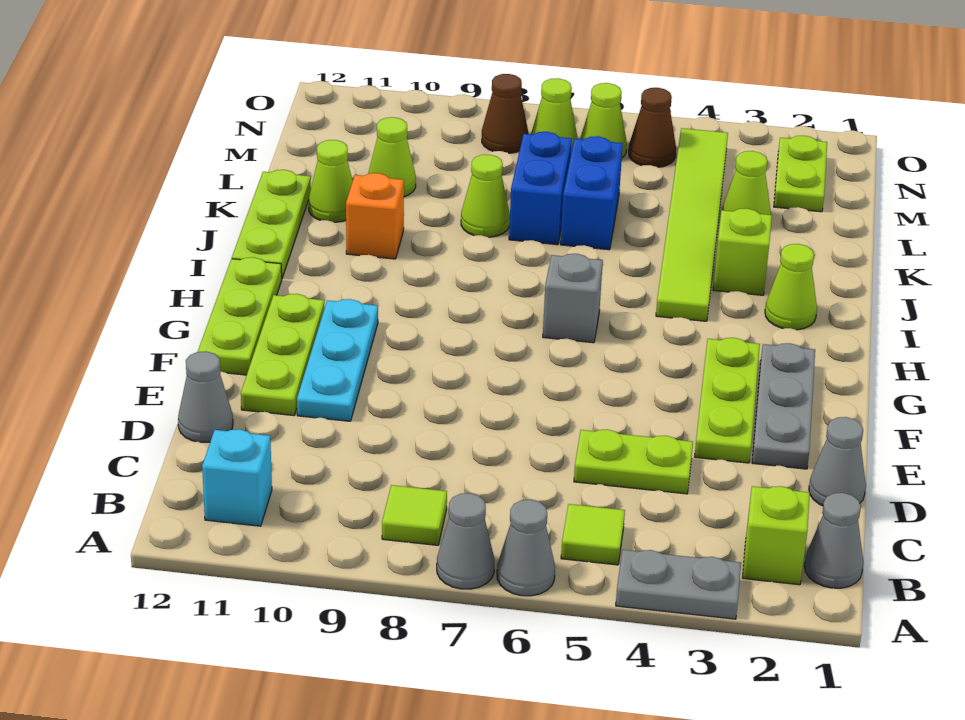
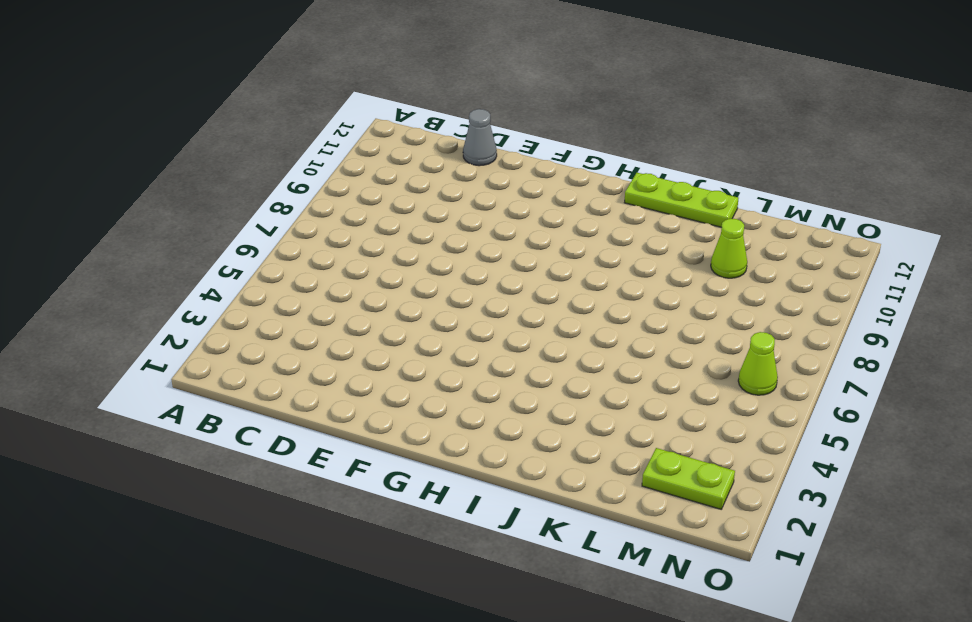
none -> grey plate A3:A4 level 1
none -> grey cone A6 level 1
none -> grey cone A7 level 1
none -> grey cone B1 level 1

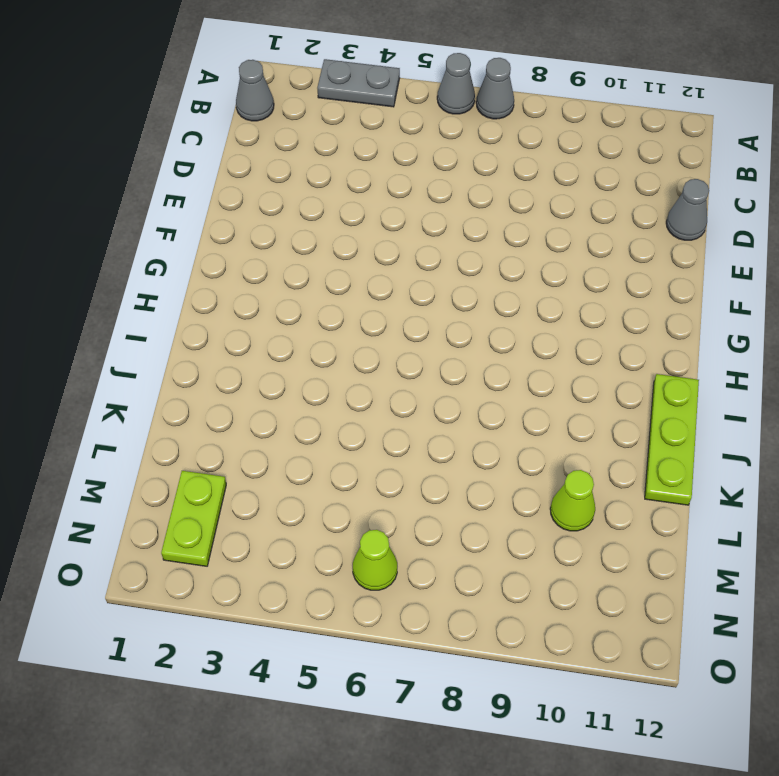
none -> lime brick B2 level 1
none -> lime tile B5 level 1
none -> lime tile B8 level 1
none -> cyan brick B11 level 1

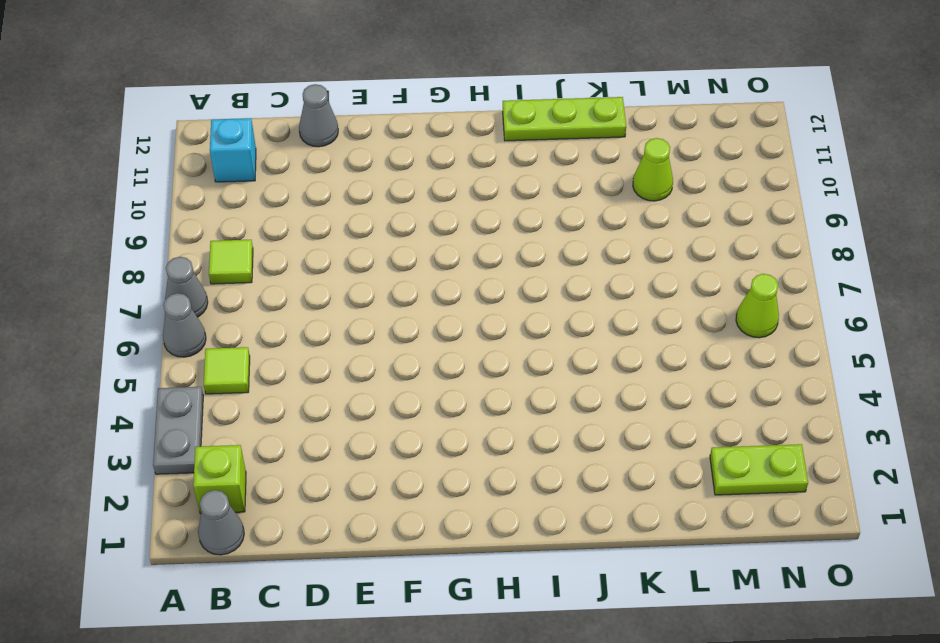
none -> grey cone D1 level 1
none -> lime plate D4:D5 level 1
none -> grey plate E2:G2 level 1
none -> lime plate E3:G3 level 1

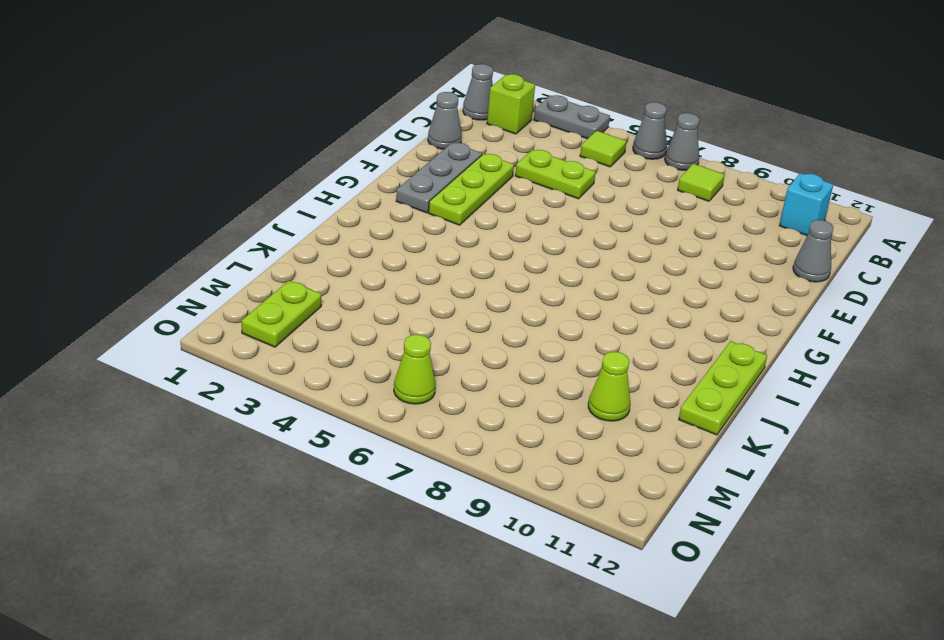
none -> cyan plate E10:G10 level 1
none -> lime plate E11:G11 level 1
none -> lime plate F12:H12 level 1
none -> grey brick H6 level 1

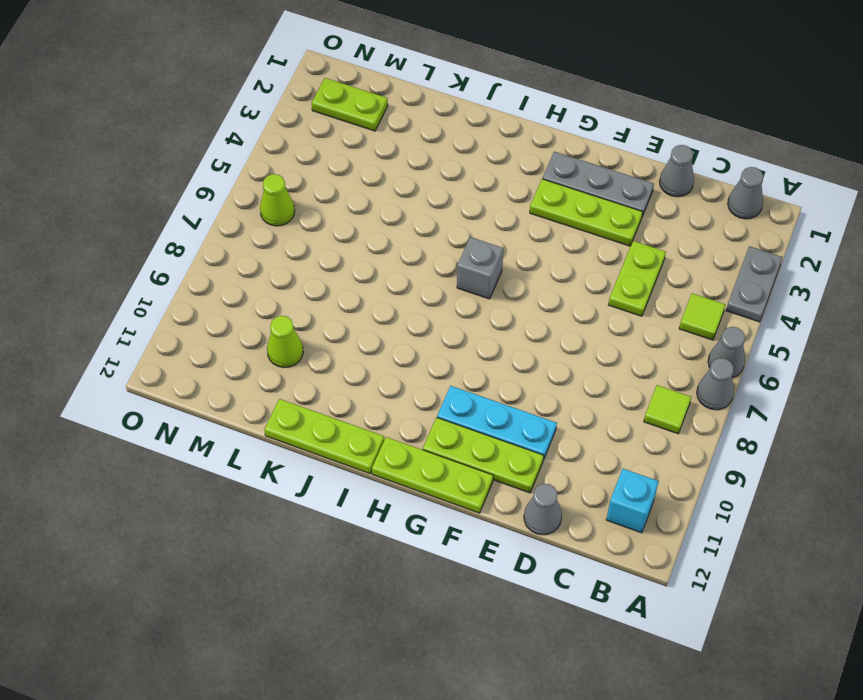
none -> lime brick B2 level 1
none -> lime cone I2 level 1
none -> lime tile I4:N4 level 1
none -> lime brick J3 level 1

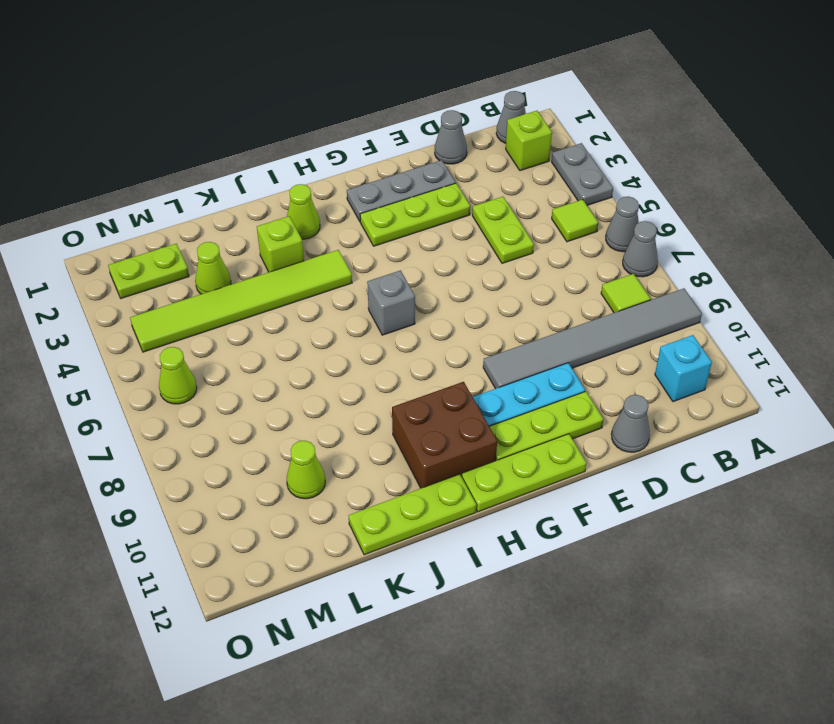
grey tile A9:F9 level 1 -> none
brown brick H10:I11 level 1 -> none
none -> orange brick J10 level 1
none -> blue brick K6:L6 level 1
none -> blue brick K7:L7 level 1
none -> lime cone K8 level 1

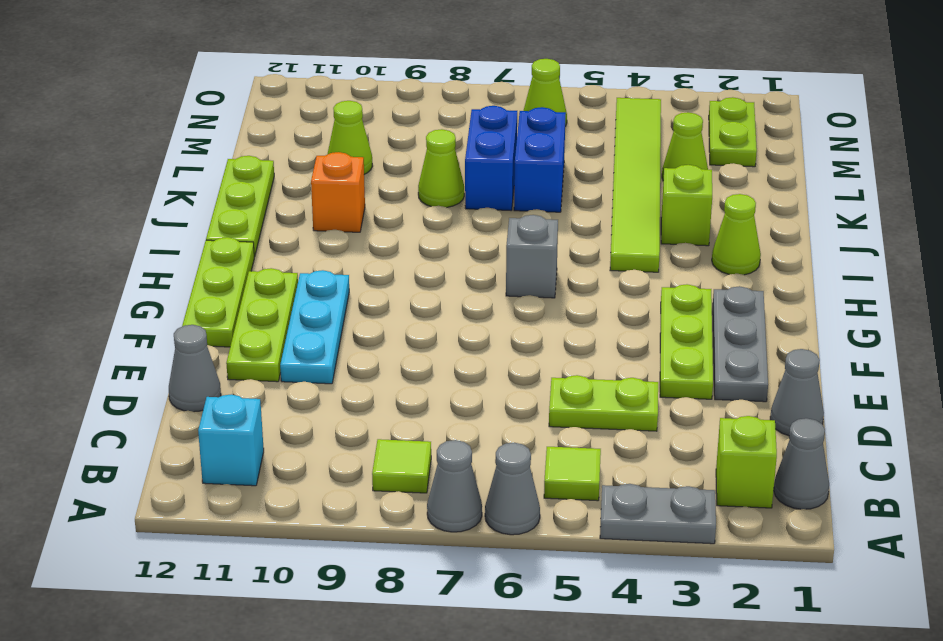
none -> lime cone K11 level 1
none -> brown cone N5 level 1
none -> lime cone N7 level 1
none -> brown cone N8 level 1

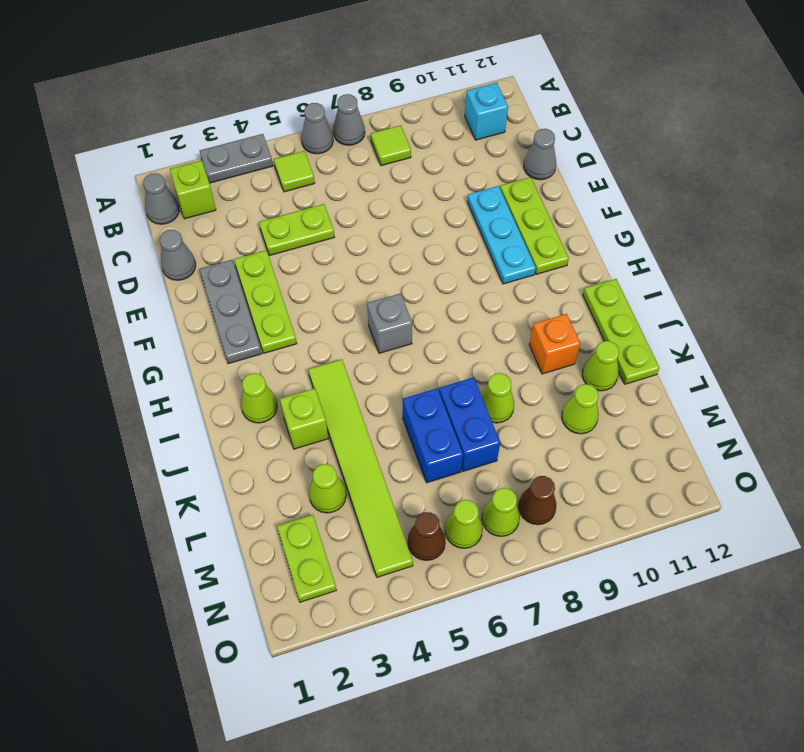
none -> lime plate F12:H12 level 1

